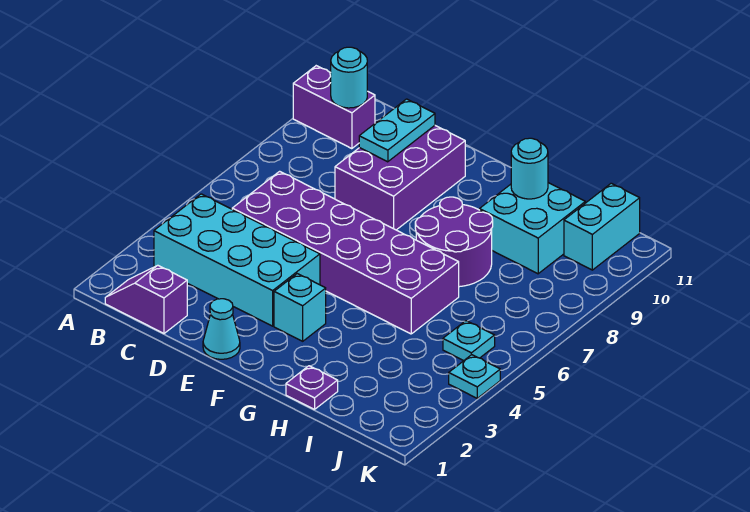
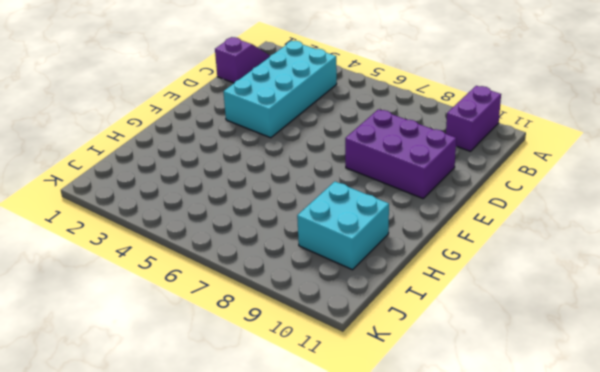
none -> purple brick C5:H6 level 1
none -> cyan cone E1 level 1
none -> cyan brick F3 level 1

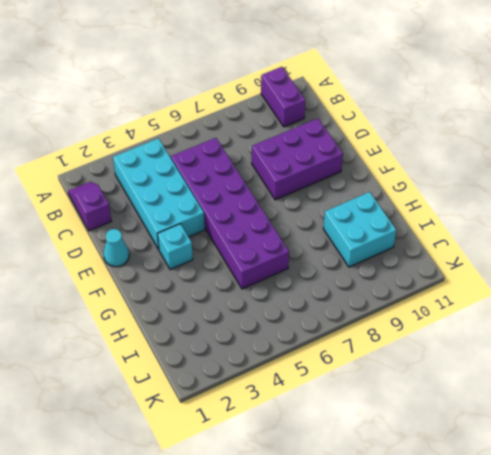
none -> purple round brick G7:H8 level 1
none -> purple plate H1 level 1
none -> cyan plate J5 level 1

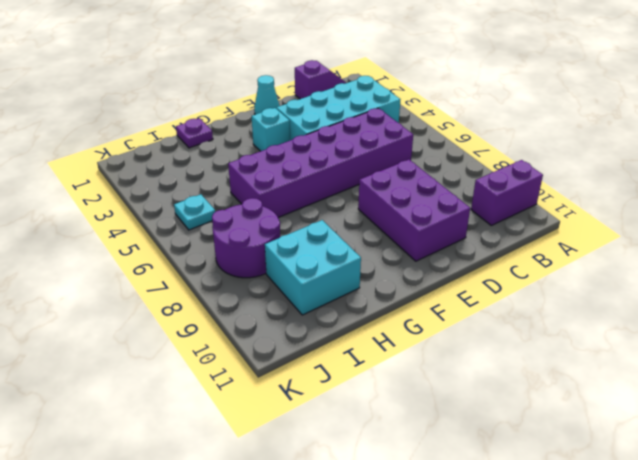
purple round brick I7:J8 level 1 -> purple round brick G7:H8 level 1
none -> cyan brick J10:J11 level 1
none -> cyan plate K4 level 1
none -> cyan round brick B10 level 2

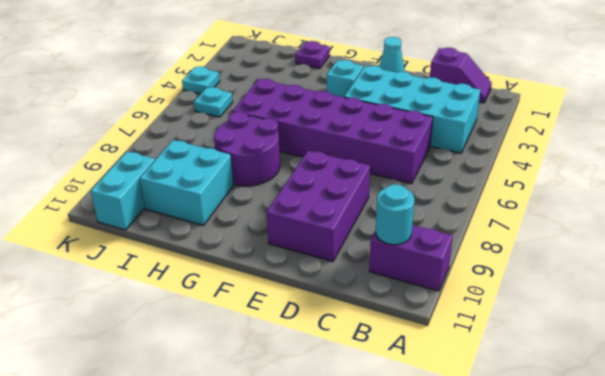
none -> cyan plate D9:D10 level 2
none -> cyan round brick H10 level 2

